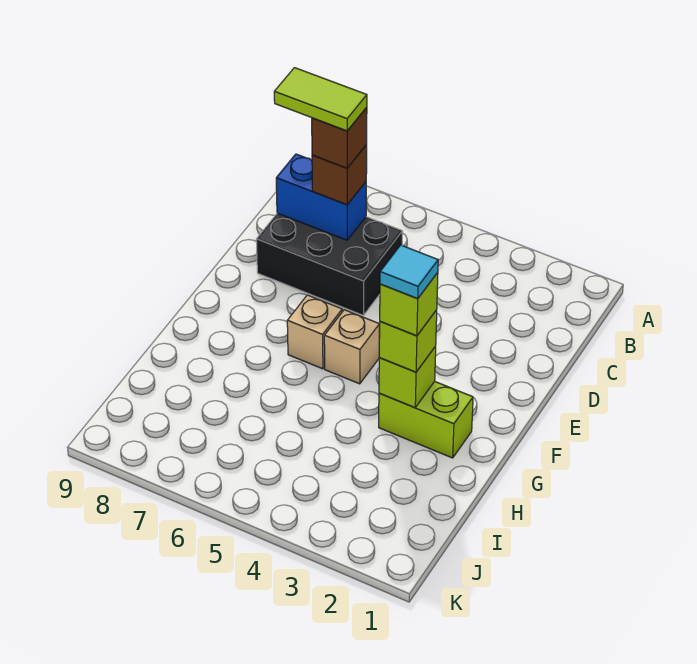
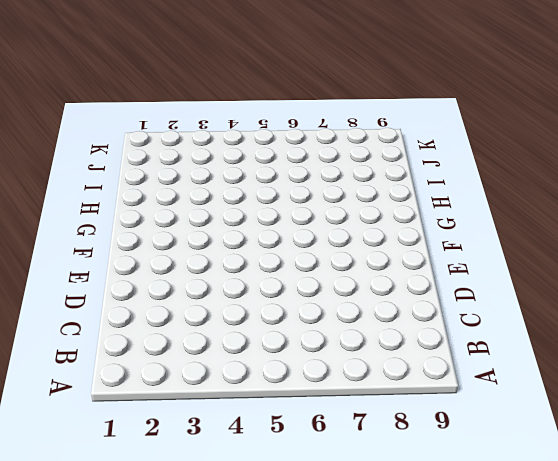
none -> black brick C6:D8 level 1
none -> tan brick F5 level 1
none -> tan brick F6 level 1

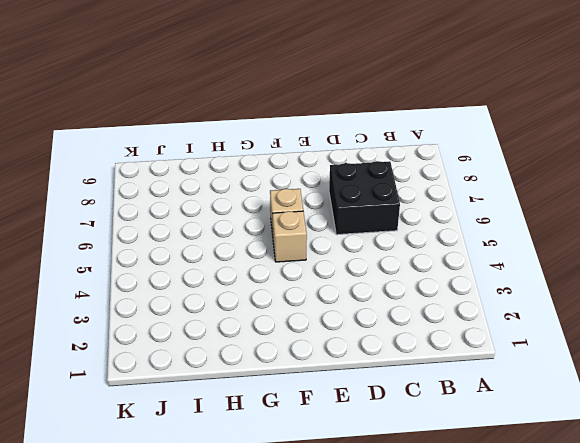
black brick C6:D7 level 1 -> black brick C6:D8 level 1
none -> lime brick G2:G3 level 1
none -> blue brick C7:C8 level 2
none -> lime brick G3 level 2

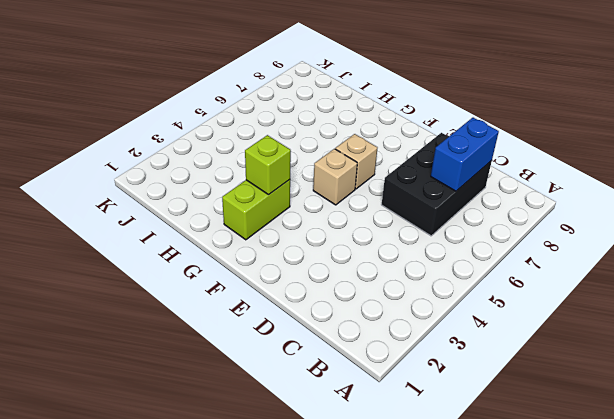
none -> brown brick C7 level 3
none -> lime brick G3 level 3
none -> brown brick C7 level 4

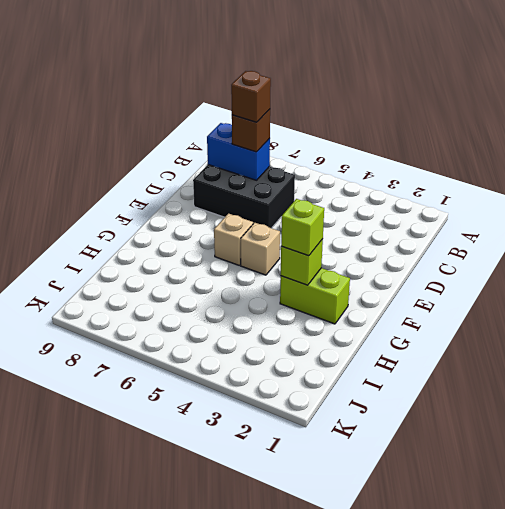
none -> lime brick G3 level 4
none -> lime tile C7:C8 level 5
none -> cyan tile G3 level 5

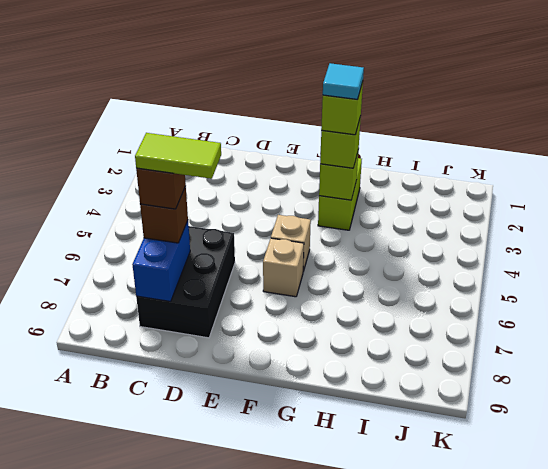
lime tile C7:D7 level 5 -> lime tile C7:C8 level 5

